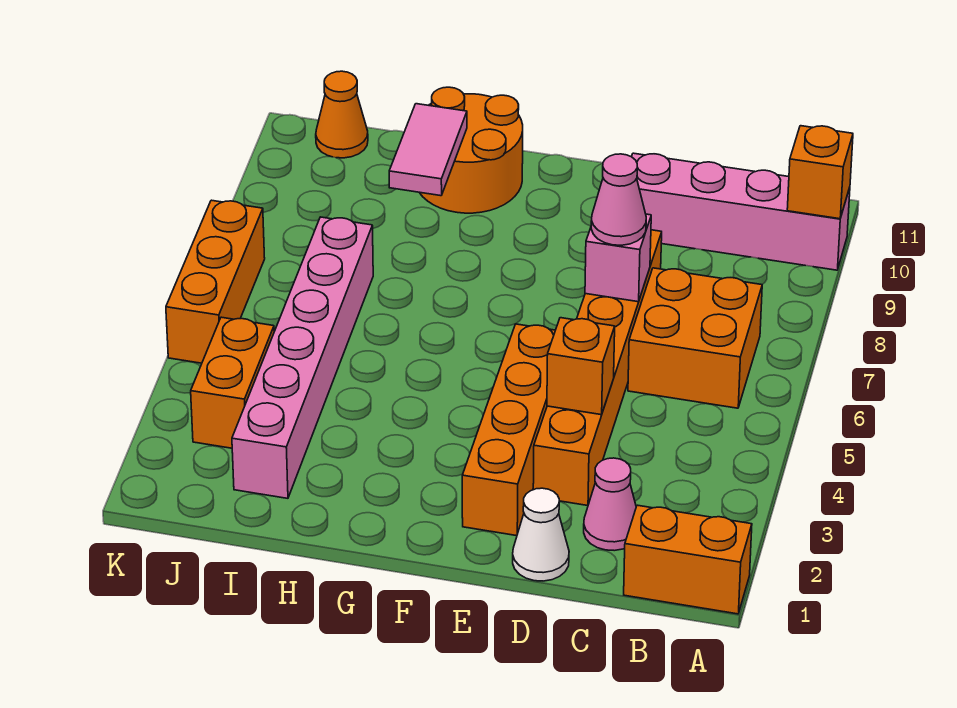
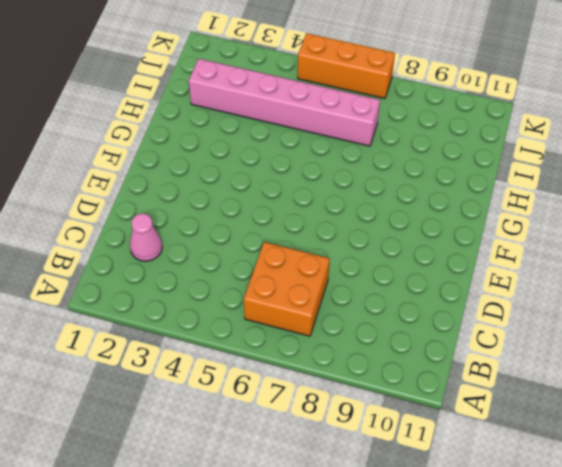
none -> orange brick A1:B1 level 1
none -> pink brick A10:D10 level 1
none -> white cone D1 level 1

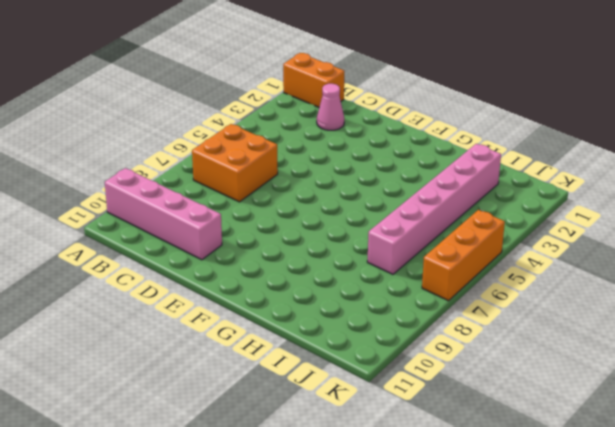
none -> white cone D1 level 1
none -> orange brick D3:D8 level 1
none -> orange brick E2:E5 level 1

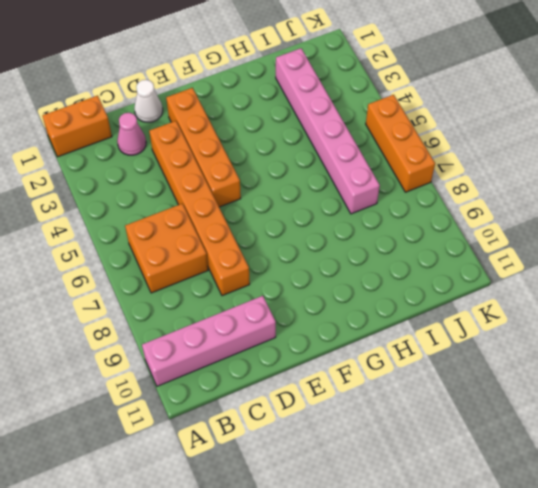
none -> orange round brick G10:H11 level 1
none -> orange brick J3:J4 level 1
none -> orange cone J11 level 1

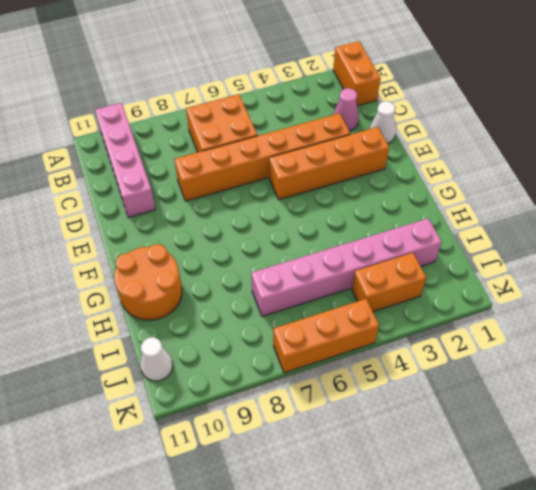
white cone J11 level 1 -> orange cone J11 level 1
none -> orange brick A10 level 2
none -> orange brick D4 level 2
none -> pink brick D7 level 2

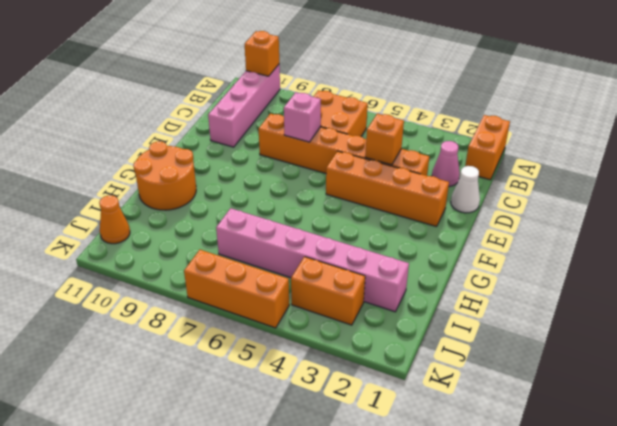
none -> pink tile H9:H10 level 2
none -> pink cone D7 level 3

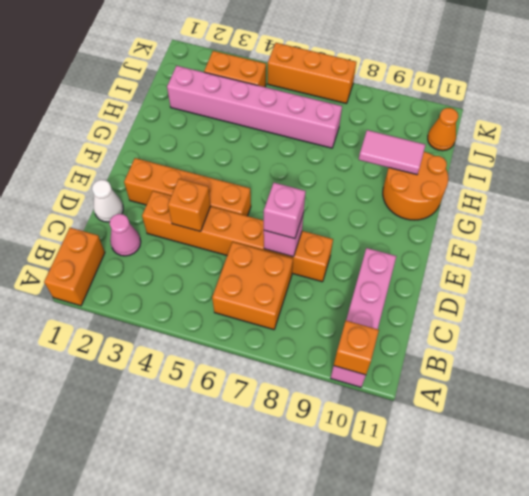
pink brick D7 level 3 -> pink cone D7 level 3

